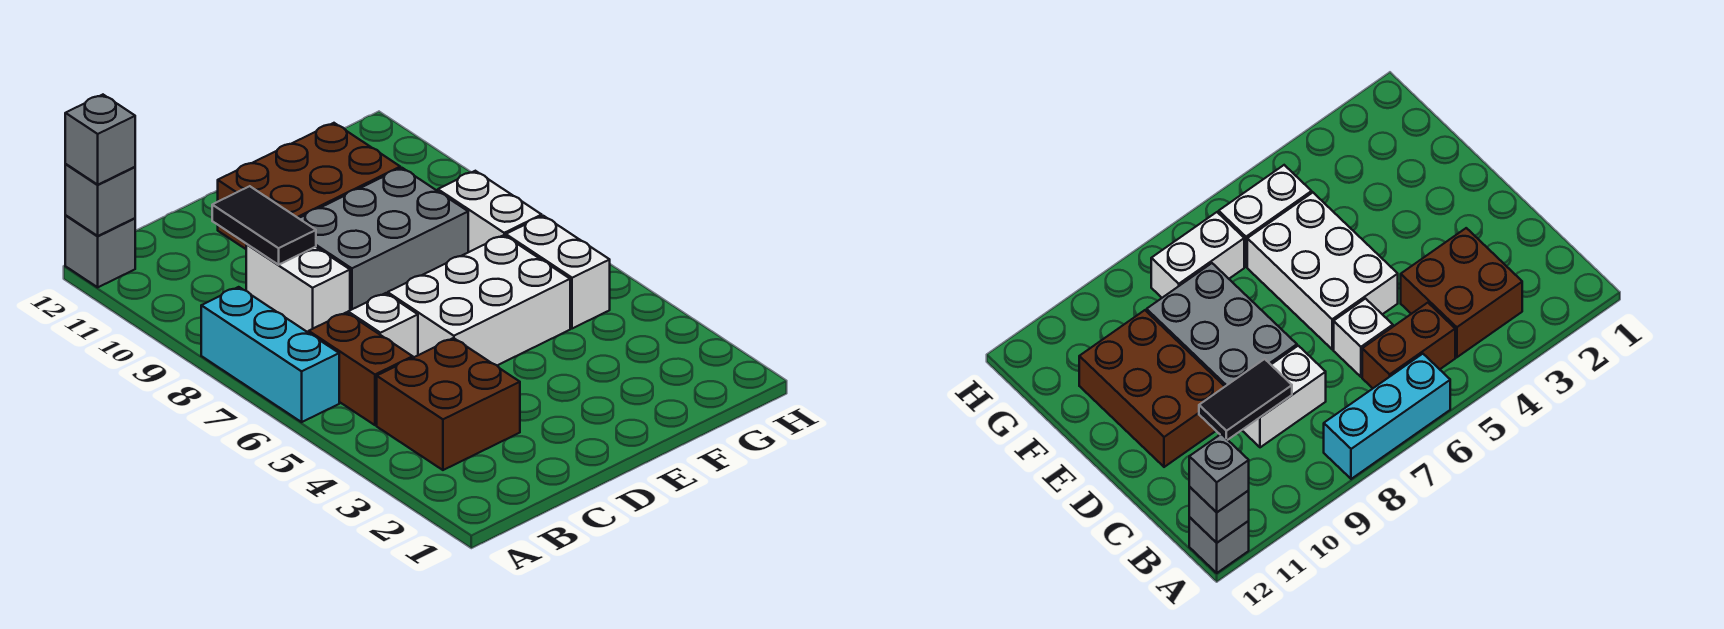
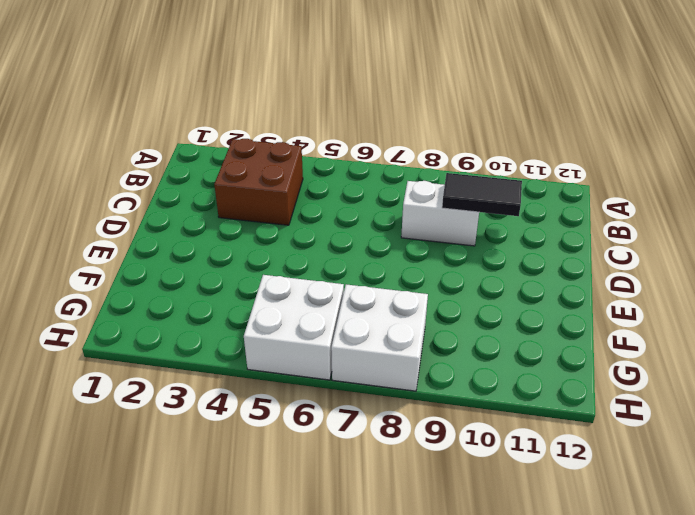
white brick G5:H6 level 1 -> white brick G5:G6 level 1
white brick G7:H8 level 1 -> white brick G7:G8 level 1
none -> cyan brick A6:A8 level 1
none -> grey brick A12 level 1
none -> brown brick B5:B6 level 1

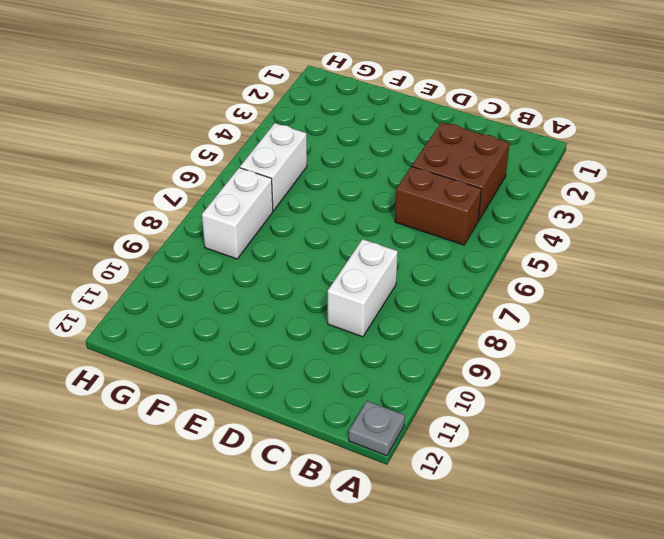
grey plate A12 level 1 -> grey brick A12 level 1
brown brick B5:C5 level 1 -> brown brick B5:B6 level 1
none -> cyan brick A6:A8 level 1
none -> white brick C6 level 1
none -> white brick D5:F6 level 1

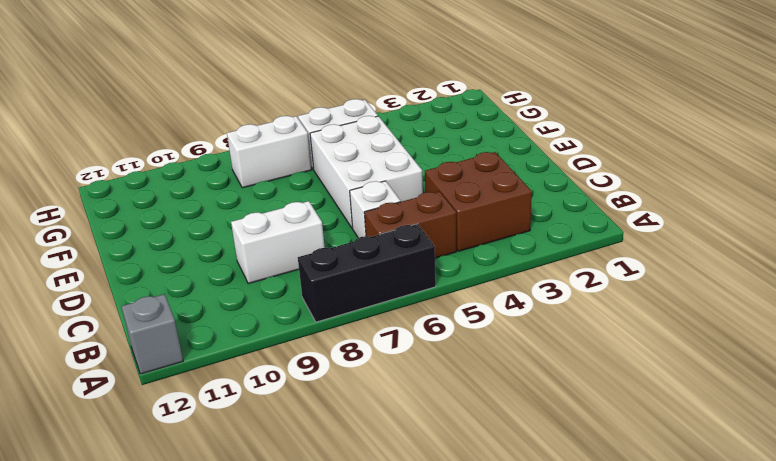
black brick A6:A8 level 1 -> cyan brick A6:A8 level 1
none -> grey brick D8:F9 level 1
none -> brown brick D10:F11 level 1
none -> grey brick A12 level 2

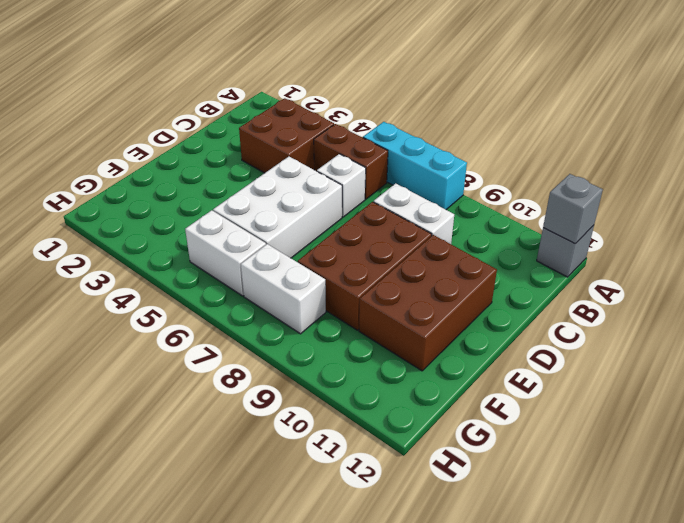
brown brick D8:F9 level 1 -> grey brick D8:F9 level 1
none -> black tile C9:C10 level 2
none -> grey brick A12 level 3

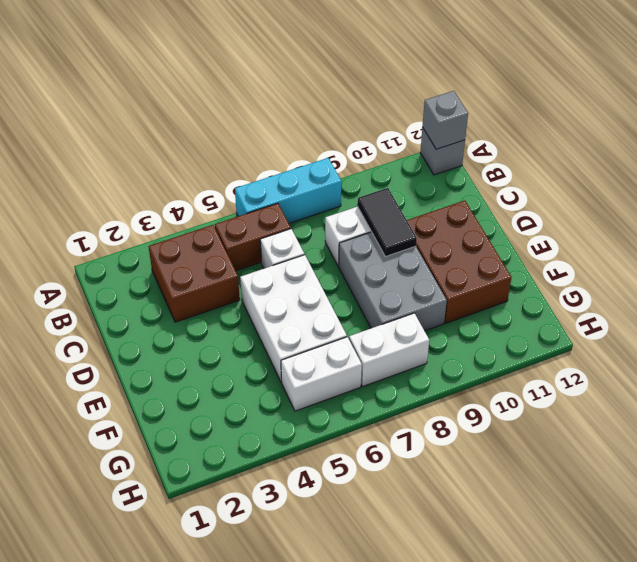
black tile C9:D9 level 2 -> black tile C9:C10 level 2
none -> grey brick A12 level 3

